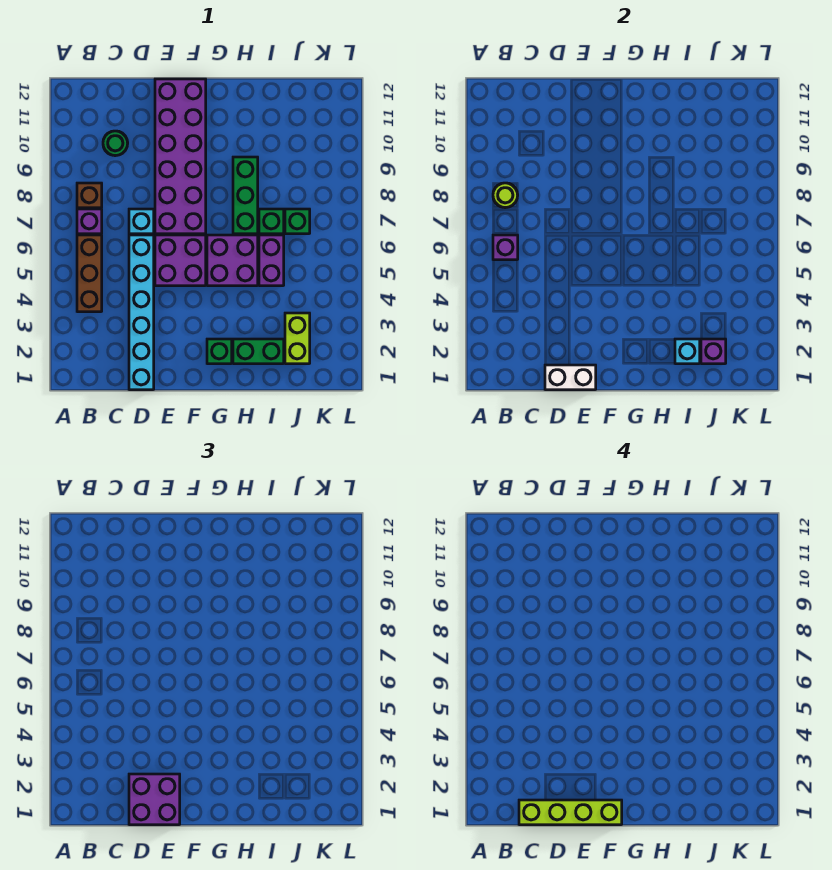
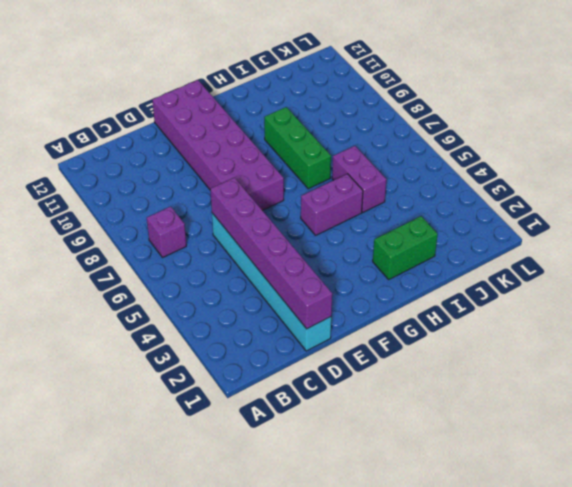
purple brick D1:D6 level 2 -> white brick D1:E1 level 2
purple brick G5:H5 level 1 -> purple brick G5:H6 level 1
none -> brown brick B4:B6 level 1
none -> brown brick B8 level 1
none -> green round brick C10 level 1

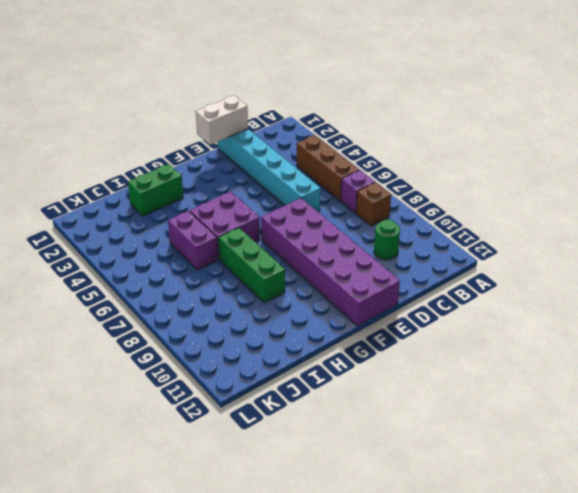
none -> cyan brick D7 level 1
none -> purple brick E5:F6 level 1
none -> green brick G2 level 1

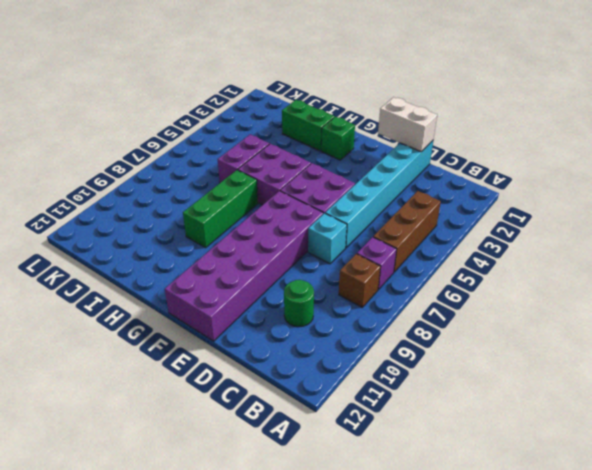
none -> green brick I7 level 1
none -> lime brick J2:J3 level 1
none -> green brick J7 level 1

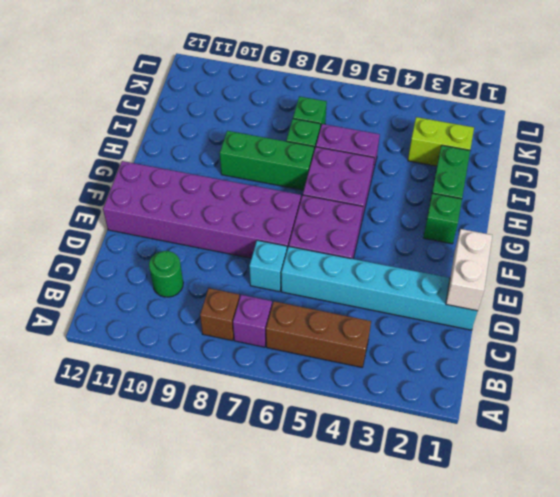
none -> purple brick B6 level 2
none -> lime round brick B8 level 2
none -> cyan brick I2 level 2

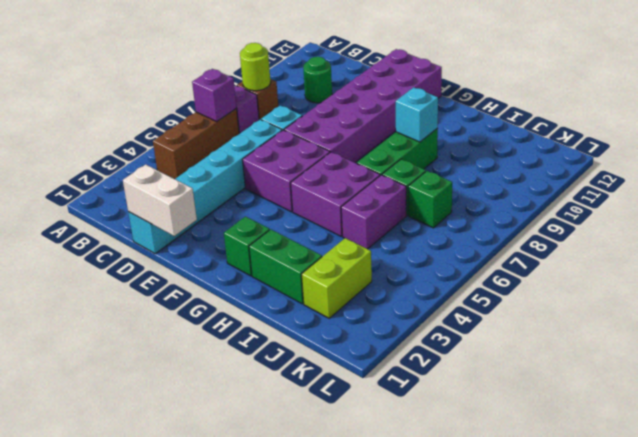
cyan brick H9 level 2 -> cyan brick I2 level 2
none -> purple brick J2 level 2
none -> purple brick D1:E2 level 3
none -> lime brick C1:F1 level 4

